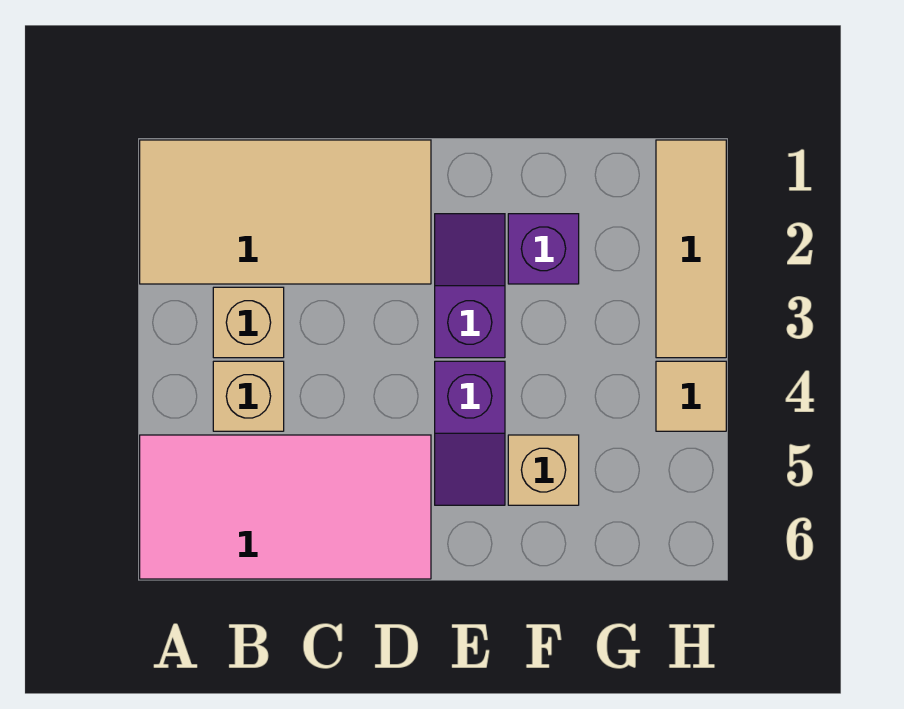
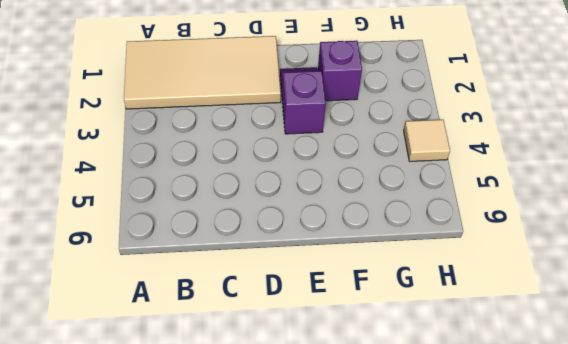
none -> pink tile A5:D6 level 1
none -> tan brick B3 level 1

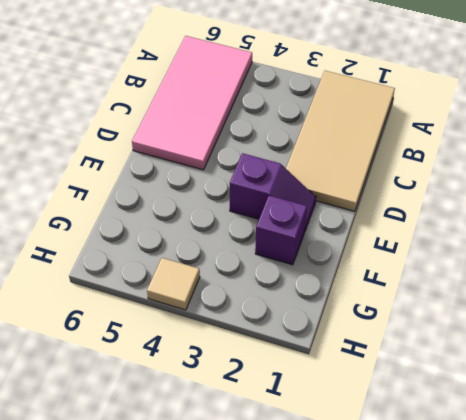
none -> tan brick B3 level 1
none -> tan brick B4 level 1

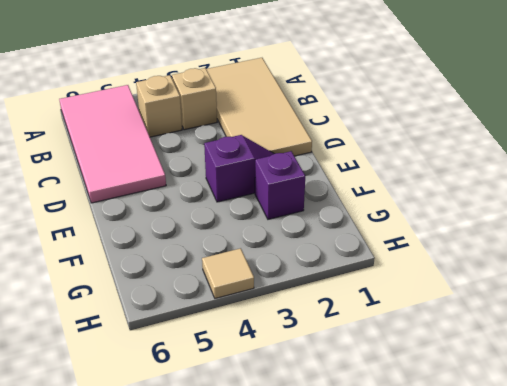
none -> purple slope E4:E5 level 1 top 4
none -> tan brick F5 level 1

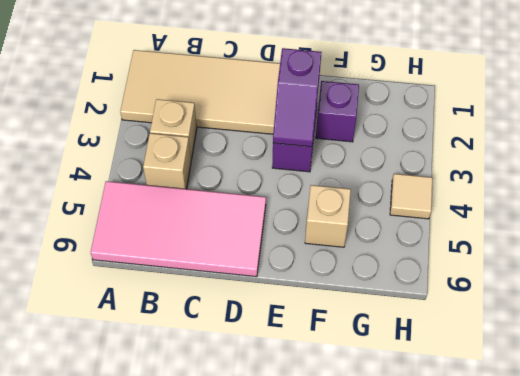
purple slope E2:E3 level 2 top 2 -> purple slope E4:E5 level 1 top 4
none -> tan tile H1:H3 level 1

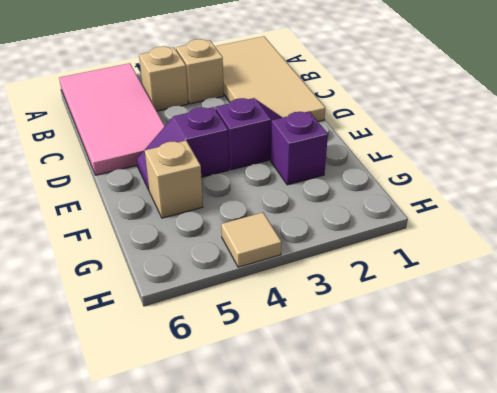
none -> tan tile H1:H3 level 1

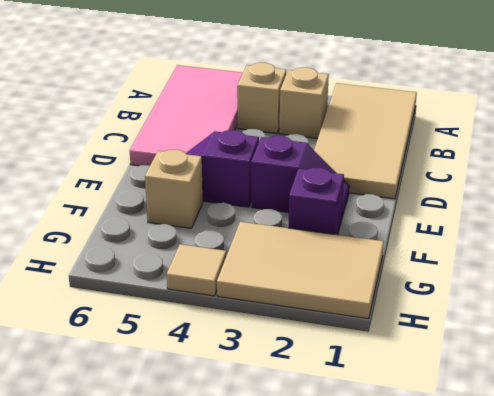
tan tile G1:H3 level 1 -> tan tile H1:H3 level 1

